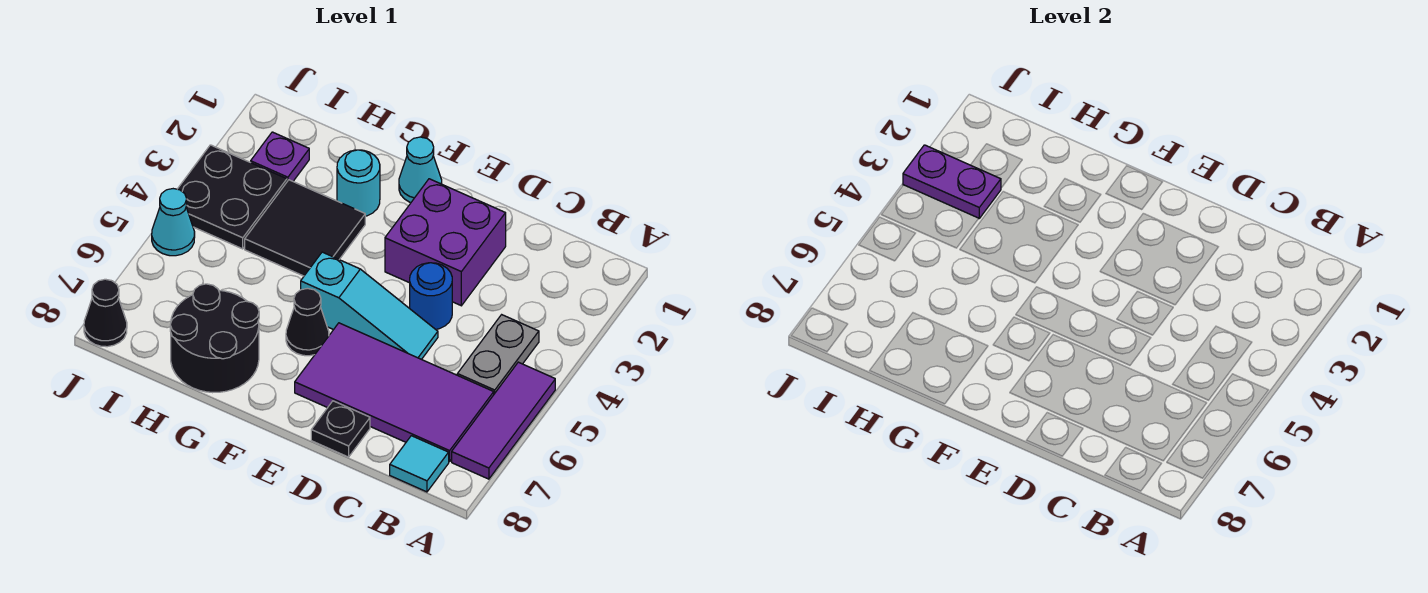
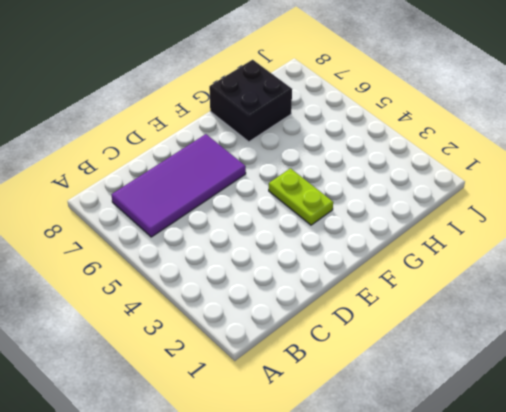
lime plate F3:F4 level 1 -> none
black brick G7:H8 level 1 -> black round brick G7:H8 level 1
none -> purple tile A5:A7 level 1
none -> grey plate B4:B5 level 1
none -> cyan tile B8 level 1

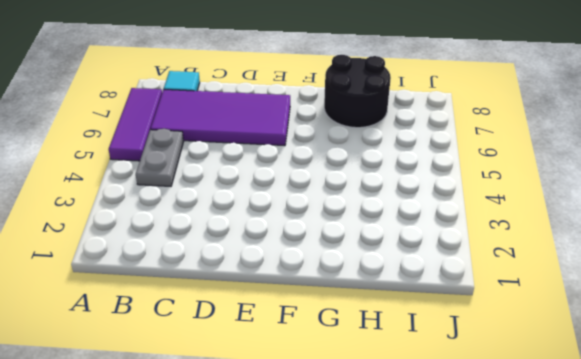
none -> purple brick D2:E3 level 1
none -> blue round brick D4 level 1
none -> cyan slope D5:F5 level 1 top F

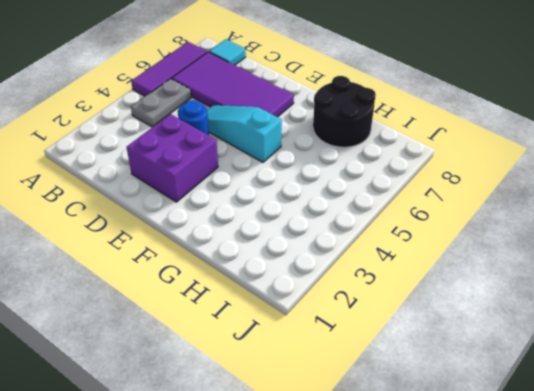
none -> black plate D8 level 1
none -> cyan cone F1 level 1
none -> black cone F6 level 1

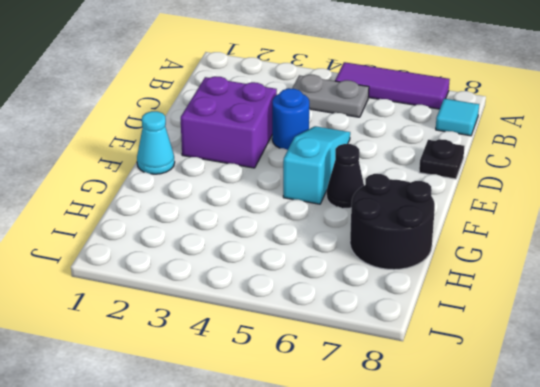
none -> purple tile B6:E7 level 1
none -> cyan round brick G2 level 1
none -> black tile G3:H4 level 1

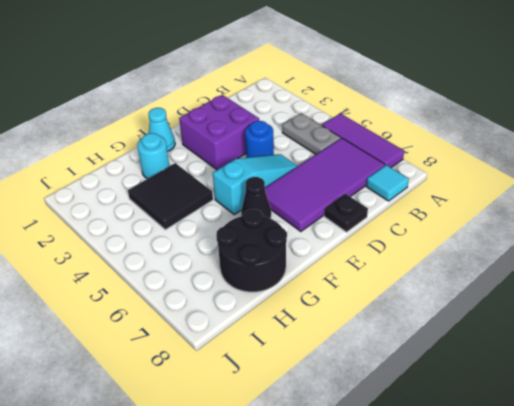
none -> purple plate I2 level 1
none -> black plate I3:J4 level 1
none -> cyan cone J5 level 1

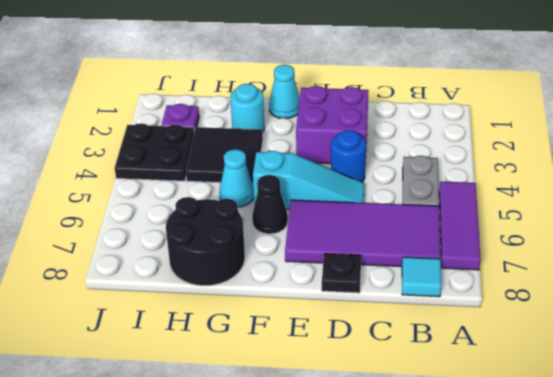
cyan cone G5 level 1 -> cyan cone J5 level 1
none -> black cone J8 level 1
none -> purple plate I3:J3 level 2

